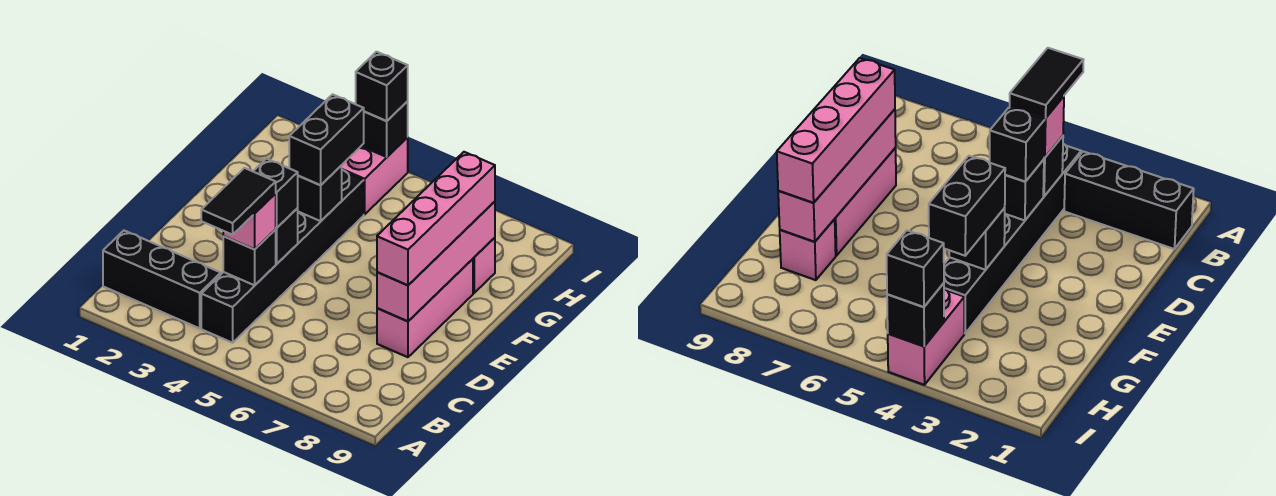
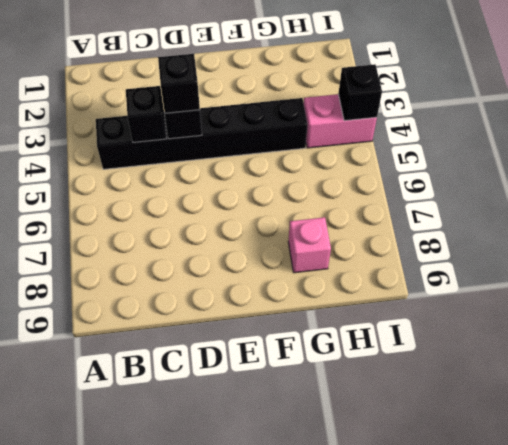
none -> black brick B1:B3 level 1
none -> pink brick D8:F8 level 1
none -> pink brick D8:G8 level 2

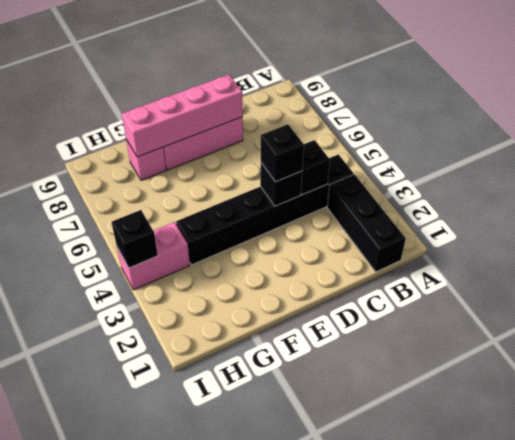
none -> black brick F4 level 2
none -> pink brick C4 level 3
none -> pink brick D8:G8 level 3

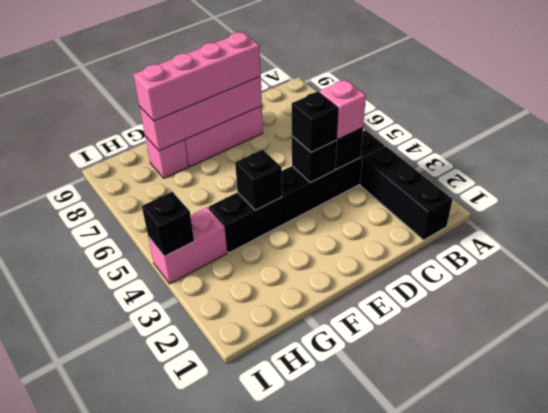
none -> black brick F4:G4 level 3
none -> black brick I4 level 3
none -> black tile B4:C4 level 4

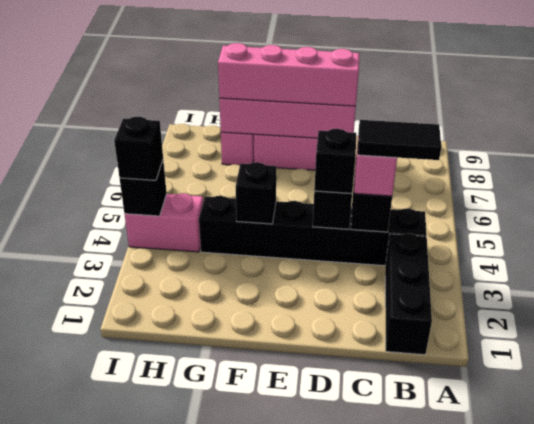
none -> black brick F4:G4 level 3

